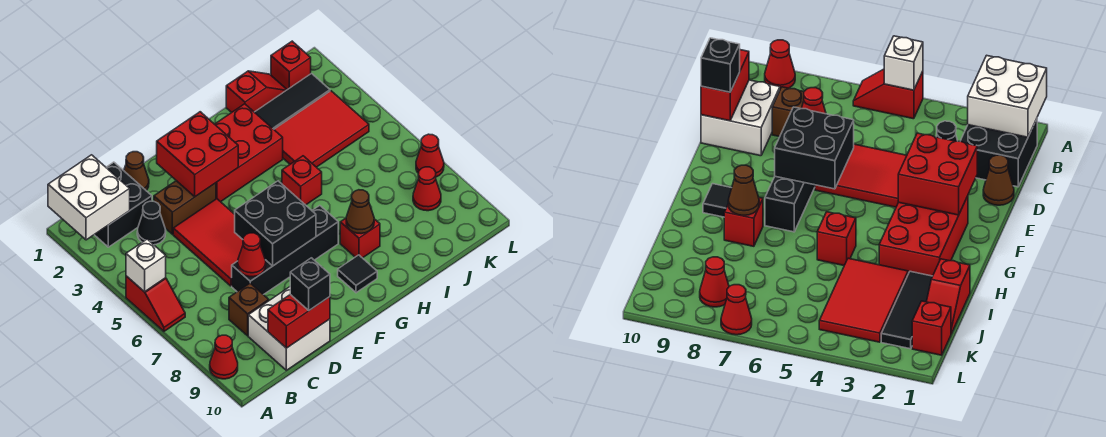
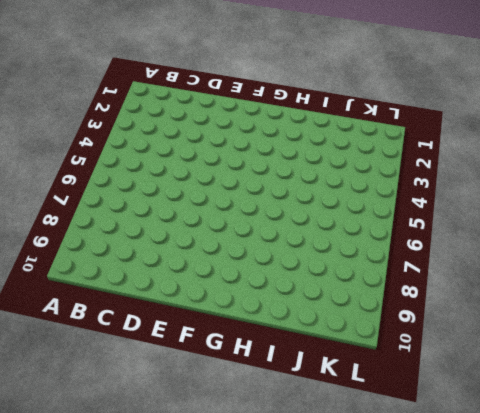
none -> red slope A5:A6 level 1 top 5
none -> red cone A9 level 1
none -> black brick B1:C2 level 1

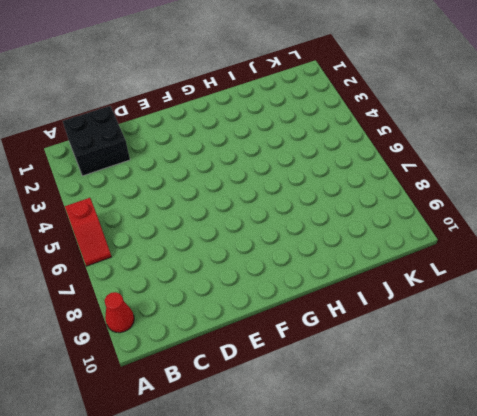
none -> black cone C3 level 1
none -> brown brick C8 level 1
none -> white brick C9:D10 level 1

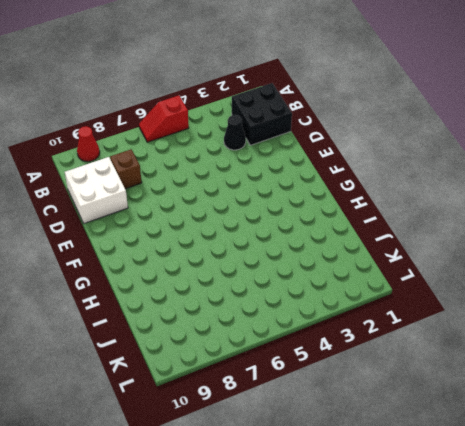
none -> brown cone D1 level 1
none -> brown brick D3:E3 level 1
none -> red tile D4:E6 level 1

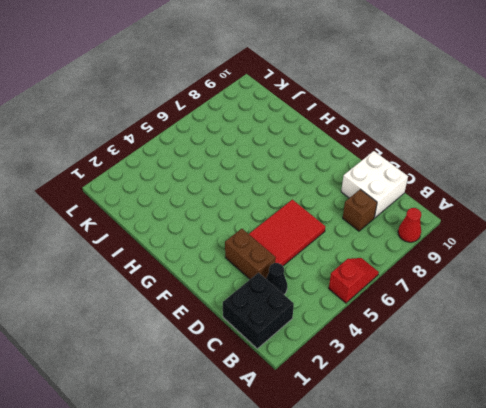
none -> brown cone D1 level 1
none -> black brick D7:G7 level 1
none -> red brick F2:H3 level 1

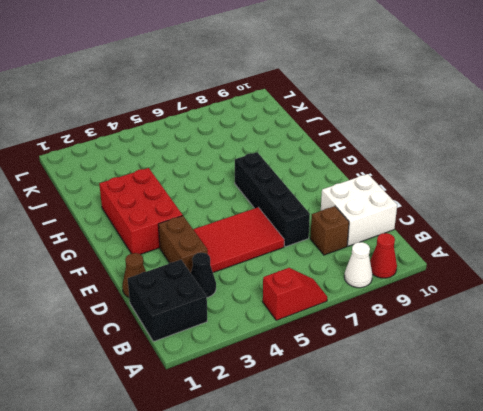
white cone A8 level 1 -> none
none -> black tile G9 level 1
none -> red brick H5 level 1
none -> red brick H8 level 1

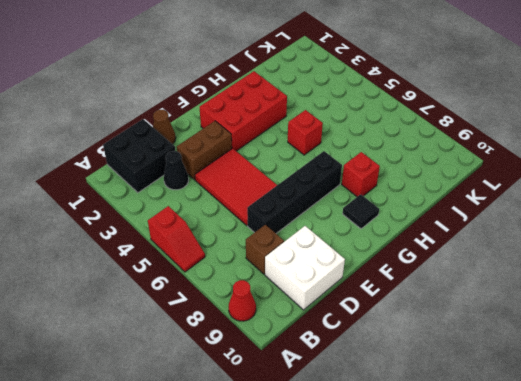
none -> red slope I1:J1 level 1 top I
none -> black tile I2:K2 level 1
none -> red tile I3:K4 level 1

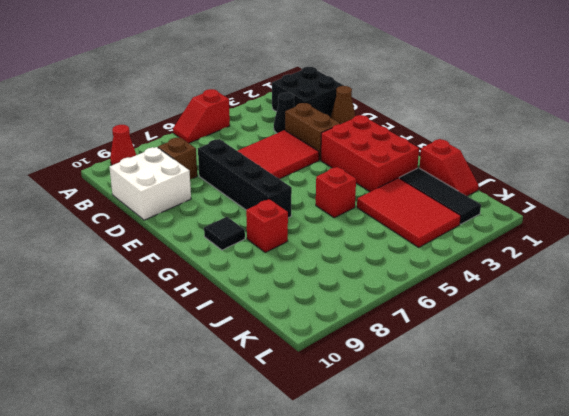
none -> red brick K1 level 1
none -> red cone K8 level 1
none -> red cone L7 level 1

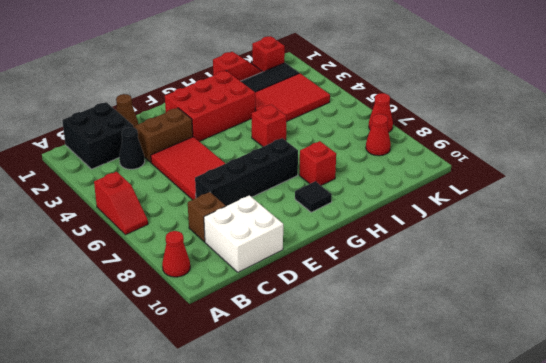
none -> white brick A1:B2 level 2
none -> white brick A5 level 2
none -> red brick C10:D10 level 2

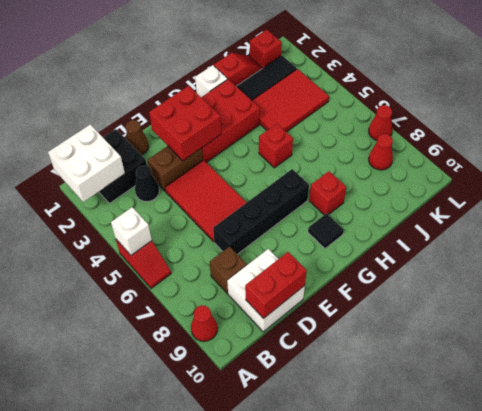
white brick H1 level 1 -> none
none -> red cone D7 level 2
none -> black brick E6:F7 level 2
none -> brown cone H8 level 2

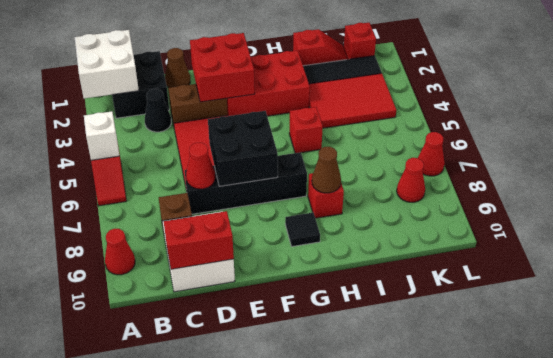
none -> black brick D10 level 3

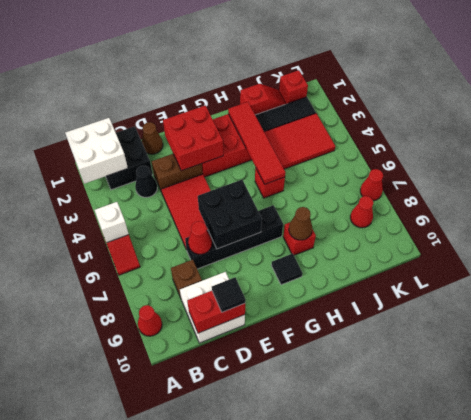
black tile D10 level 3 -> black brick D10 level 3
red tile H2:H5 level 2 -> none

